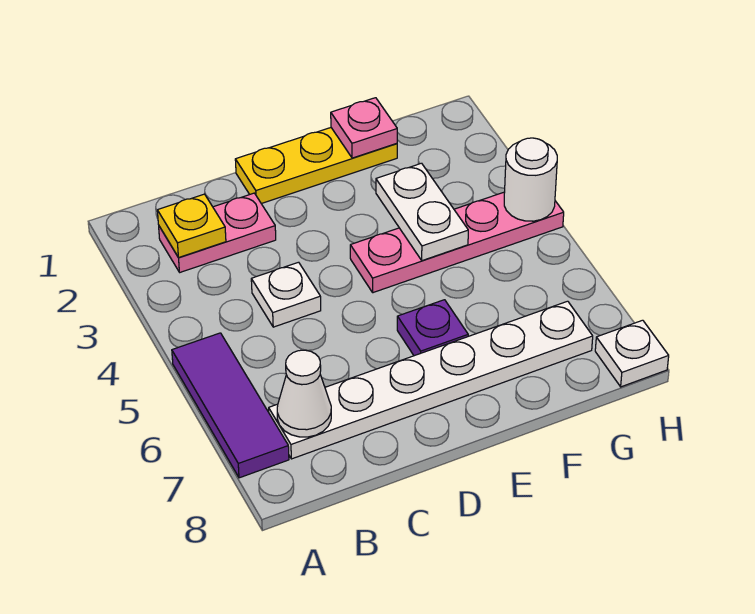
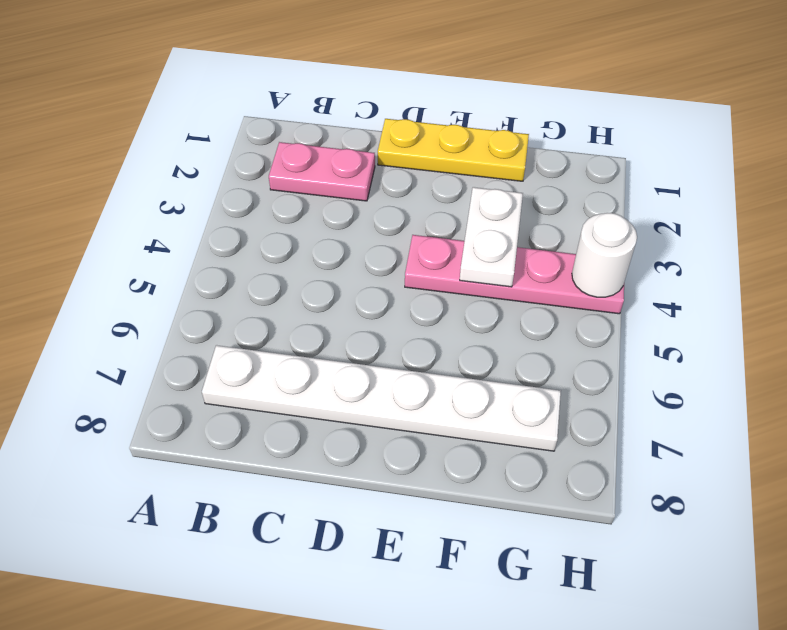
none -> purple tile A5:A7 level 1
none -> white plate C4 level 1
none -> purple plate E6 level 1

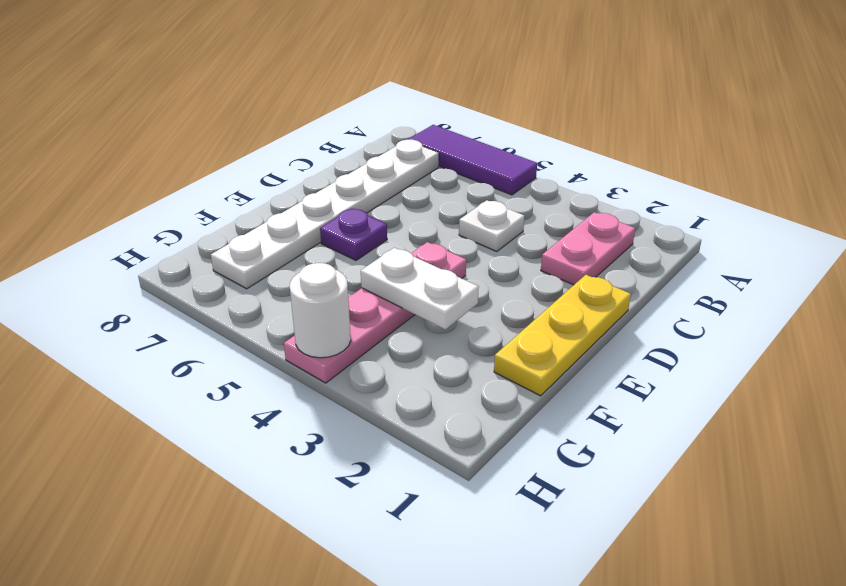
none -> white plate H8 level 1
none -> yellow plate B2 level 2
none -> white cone B7 level 2

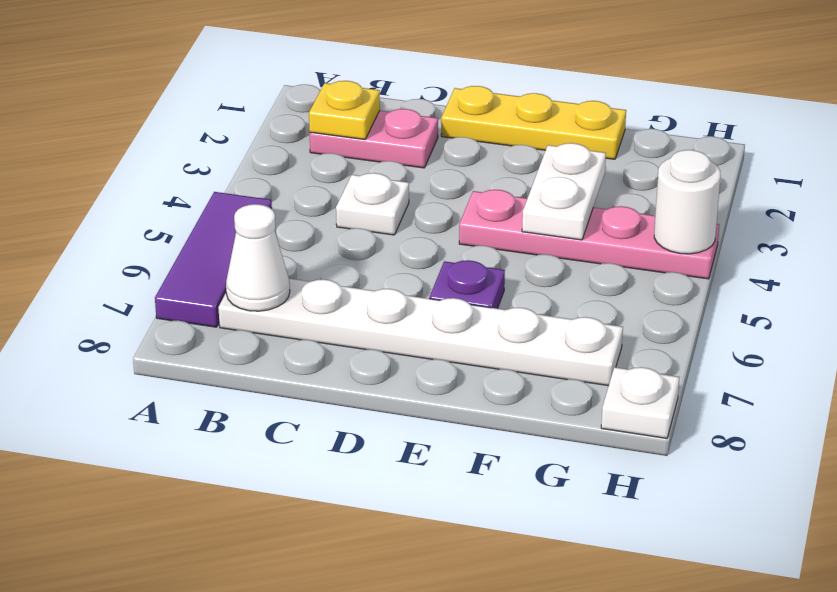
none -> pink plate F1 level 2

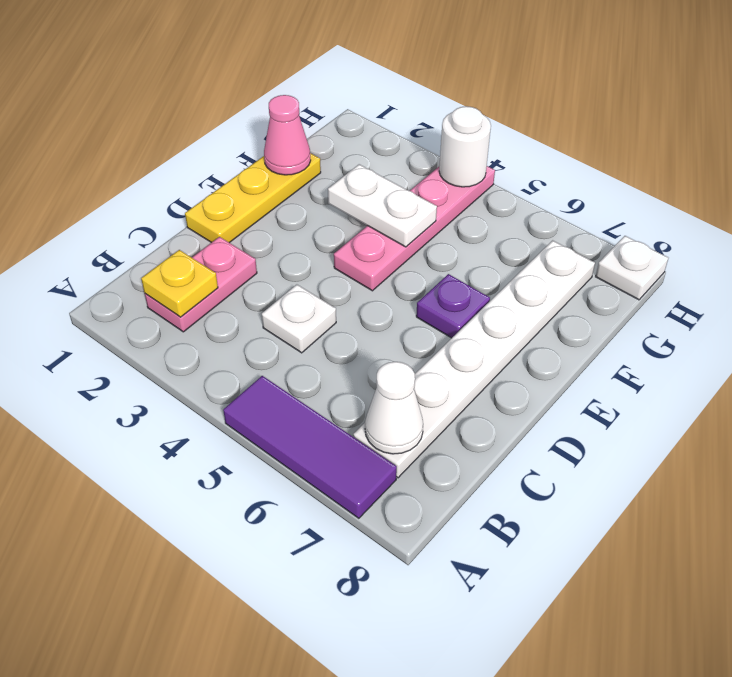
pink cone F1 level 2 -> pink plate F1 level 2

